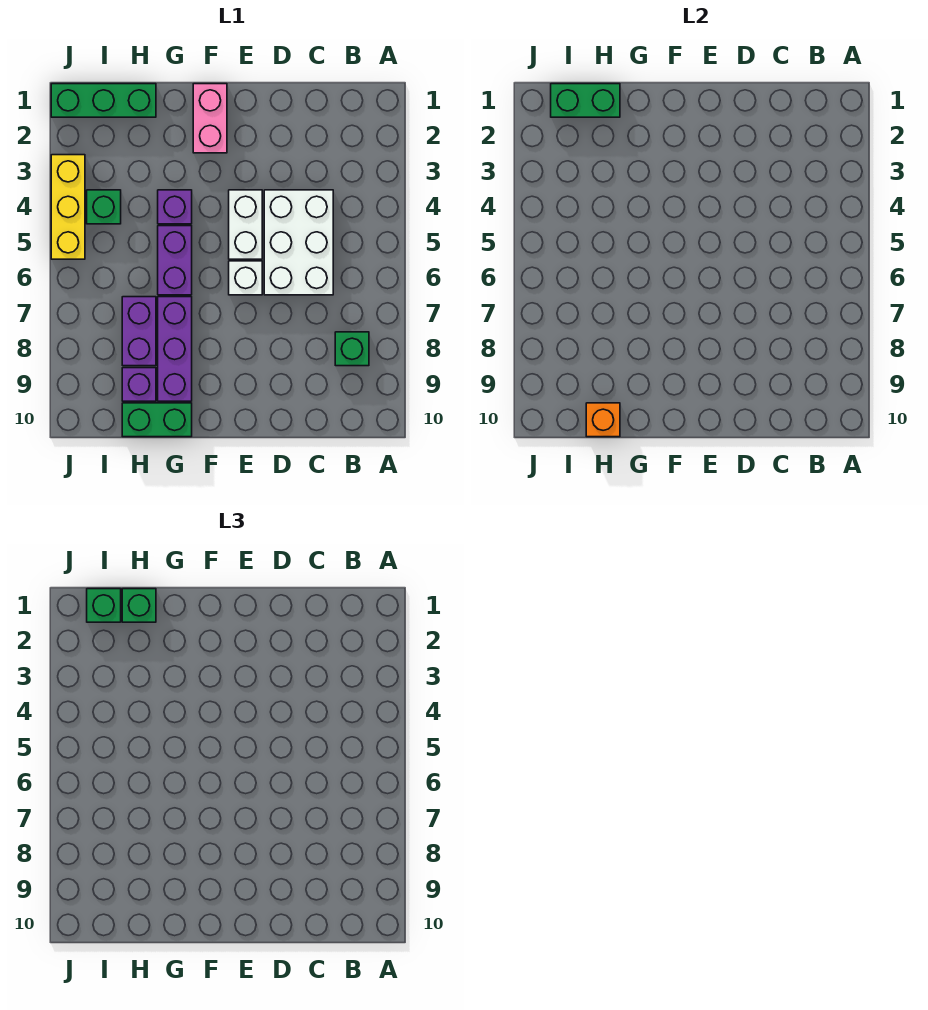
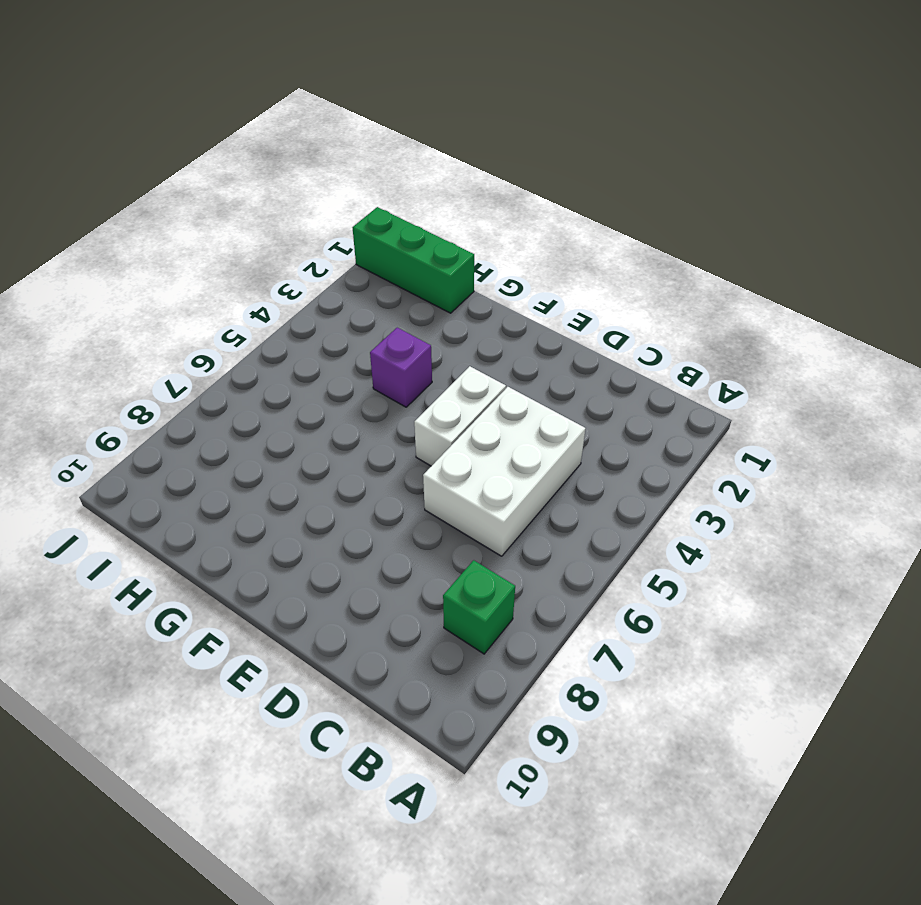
none -> white brick E6 level 1
none -> pink brick F1:F2 level 1
none -> purple brick G5:G6 level 1

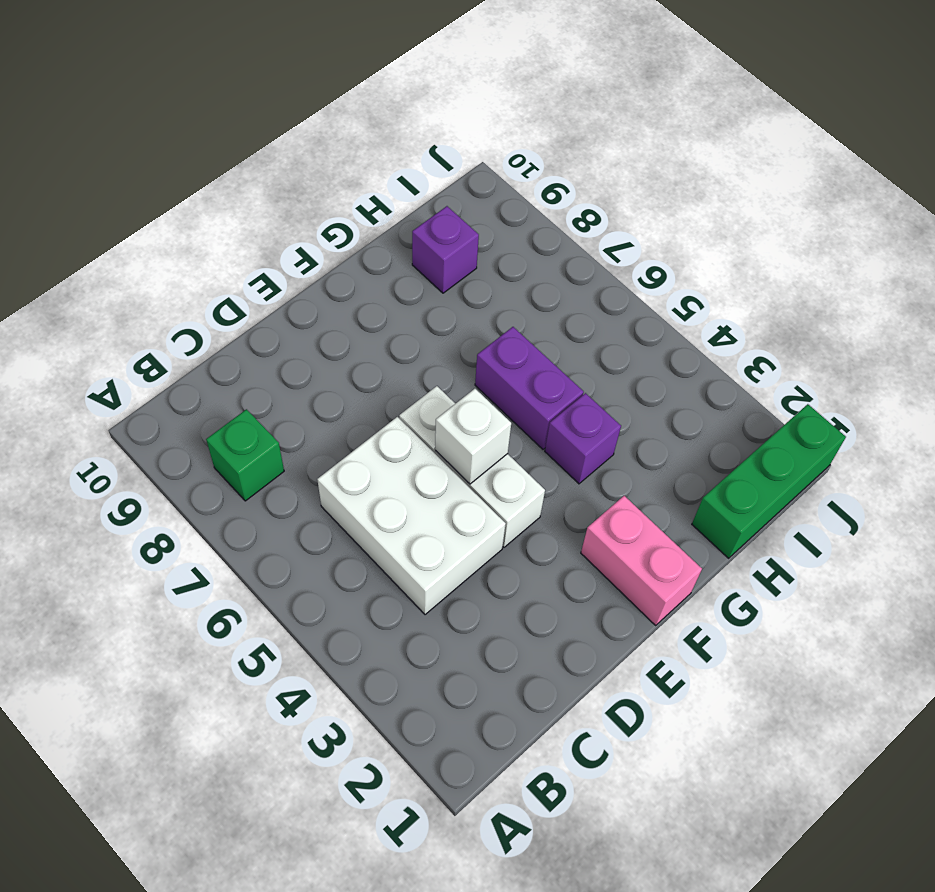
white brick E5 level 2 -> none
none -> purple brick G7:G9 level 1
none -> green brick G10:H10 level 1
none -> purple brick H7:H8 level 1

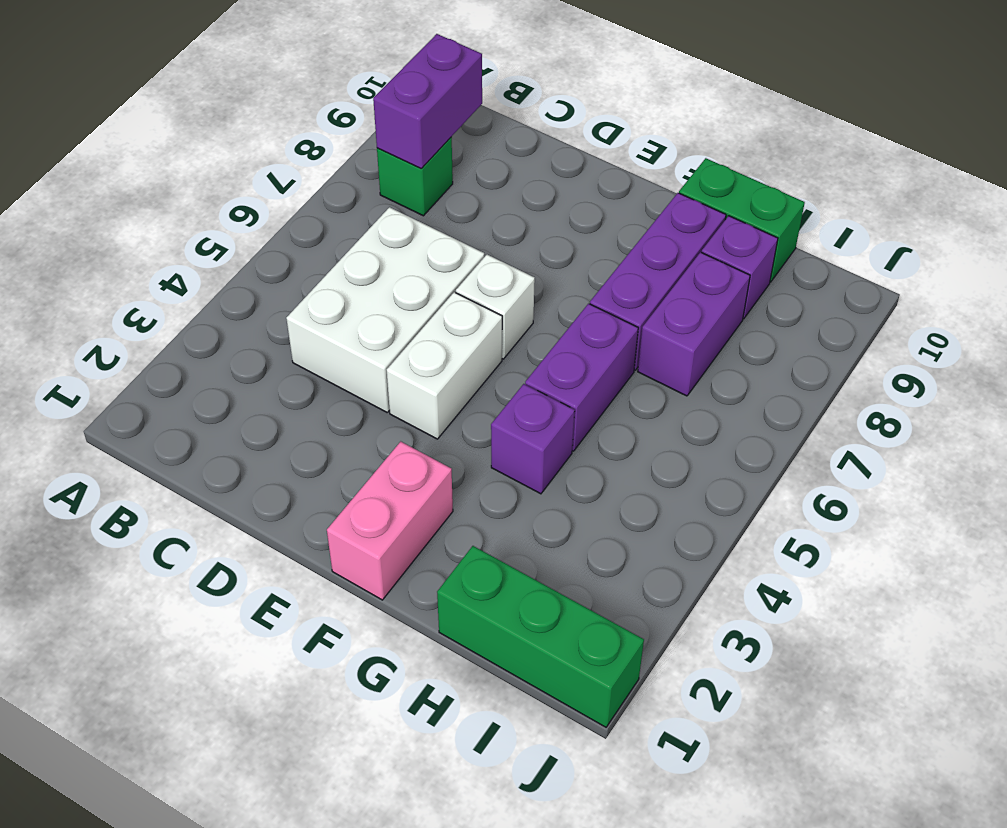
purple brick B8:B9 level 2 -> none
none -> green brick I4 level 1
none -> yellow brick J3:J5 level 1
none -> green brick H1:I1 level 2

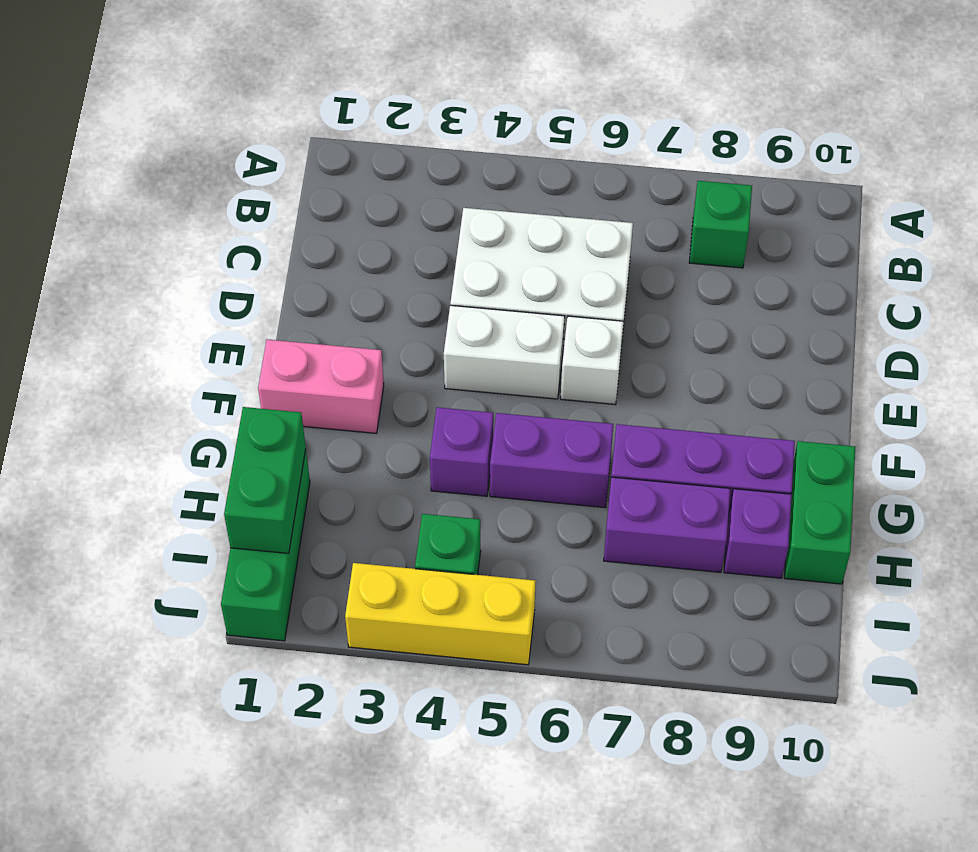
none -> orange brick H10 level 2
none -> green brick H1 level 3
none -> green brick I1 level 3

